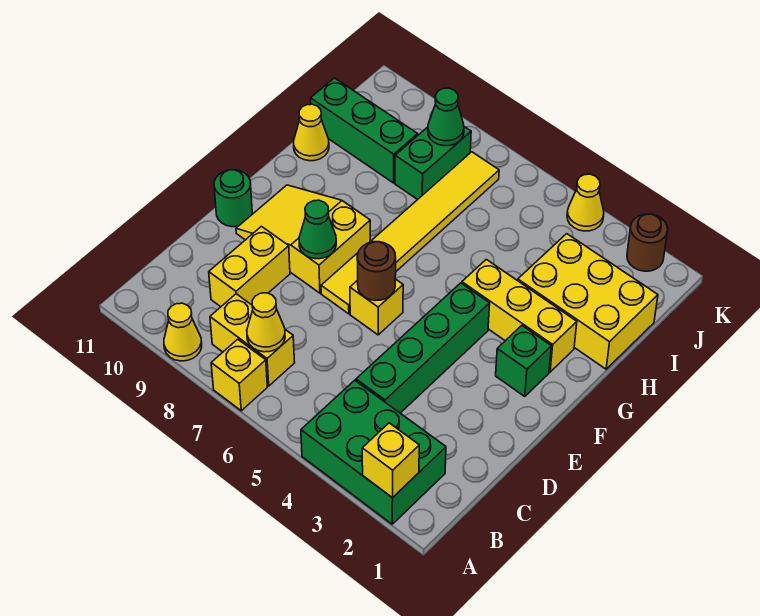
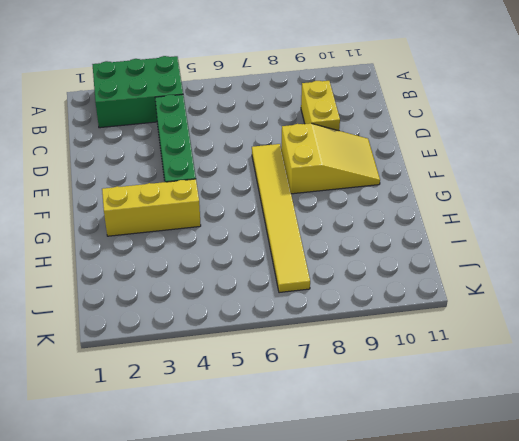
none -> yellow brick A7 level 1
none -> yellow cone A9 level 1
none -> yellow brick B7:B8 level 1

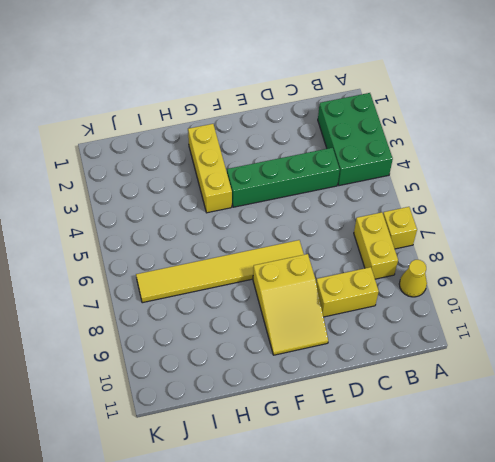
none -> yellow brick E6 level 1
none -> green round brick E11 level 1
none -> green brick F2 level 1

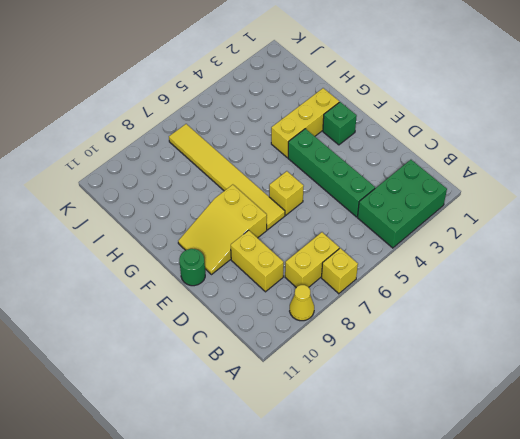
none -> yellow brick H1:I3 level 1
none -> yellow cone H11 level 1
none -> green brick I8:J8 level 1

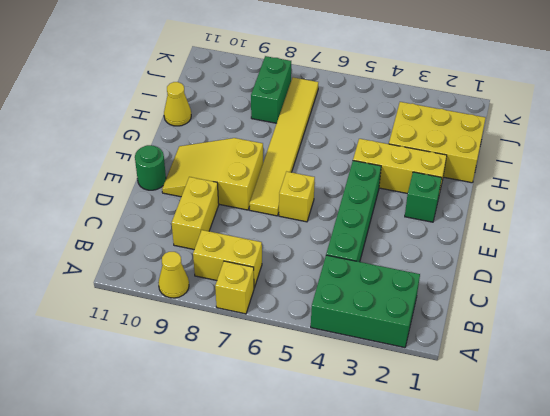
none -> green brick I9:I11 level 1
none -> brown round brick K2 level 1
none -> yellow cone K4 level 1

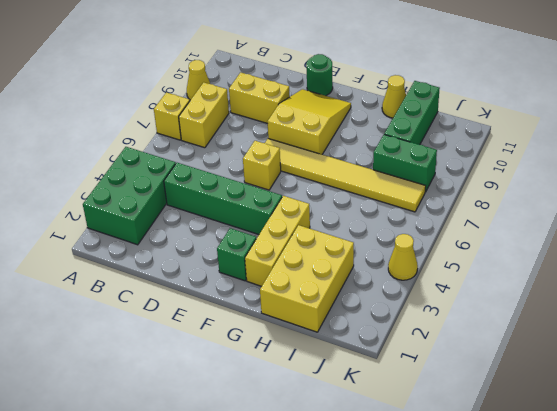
none -> brown round brick K2 level 1
none -> yellow brick A2 level 2
none -> yellow cone B7 level 2

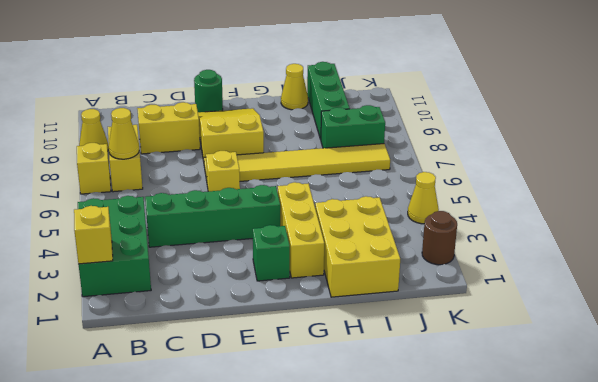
none -> brown round brick E6 level 2
none -> green cone E8 level 2
none -> green cone J8 level 2

